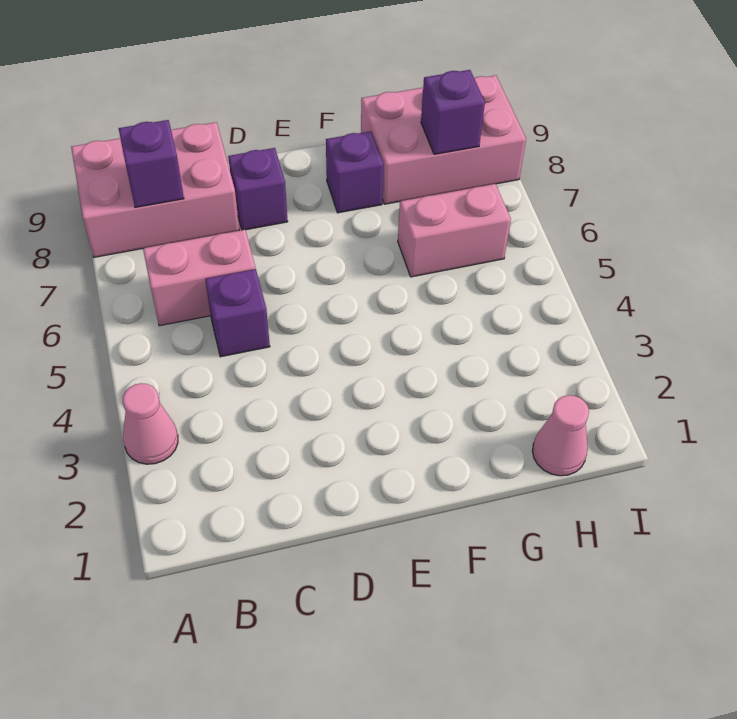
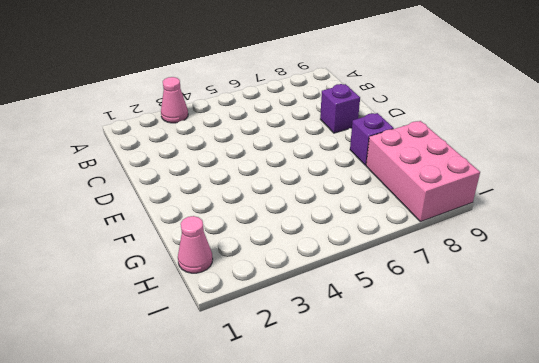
none -> pink brick A8:C9 level 1
none -> pink brick B6:C6 level 1

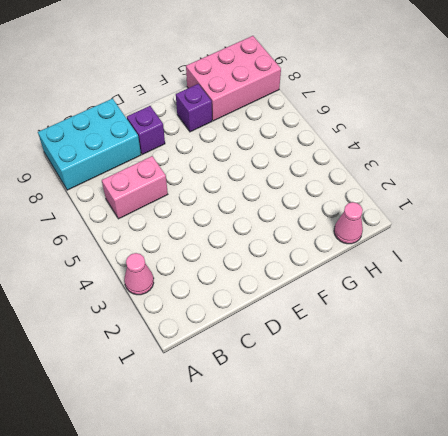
cyan brick A8:C9 level 1 -> pink brick A8:C9 level 1
none -> purple brick C5 level 1
none -> pink brick G6:H6 level 1

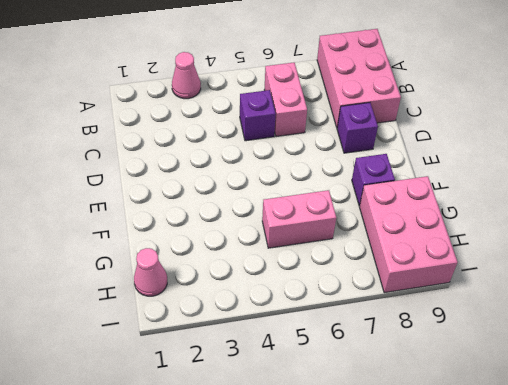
pink brick G5:G6 level 1 -> pink brick G6:H6 level 1
none -> purple brick B8 level 2
none -> purple brick H8 level 2

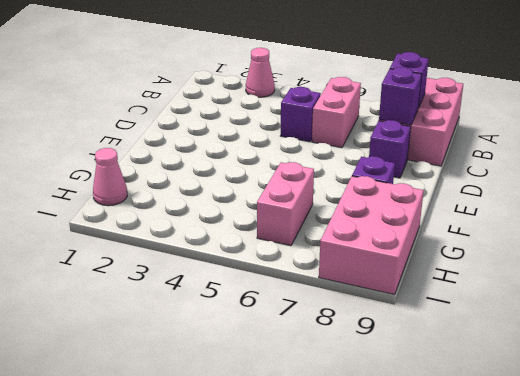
purple brick C8 level 2 -> purple brick H8 level 2

